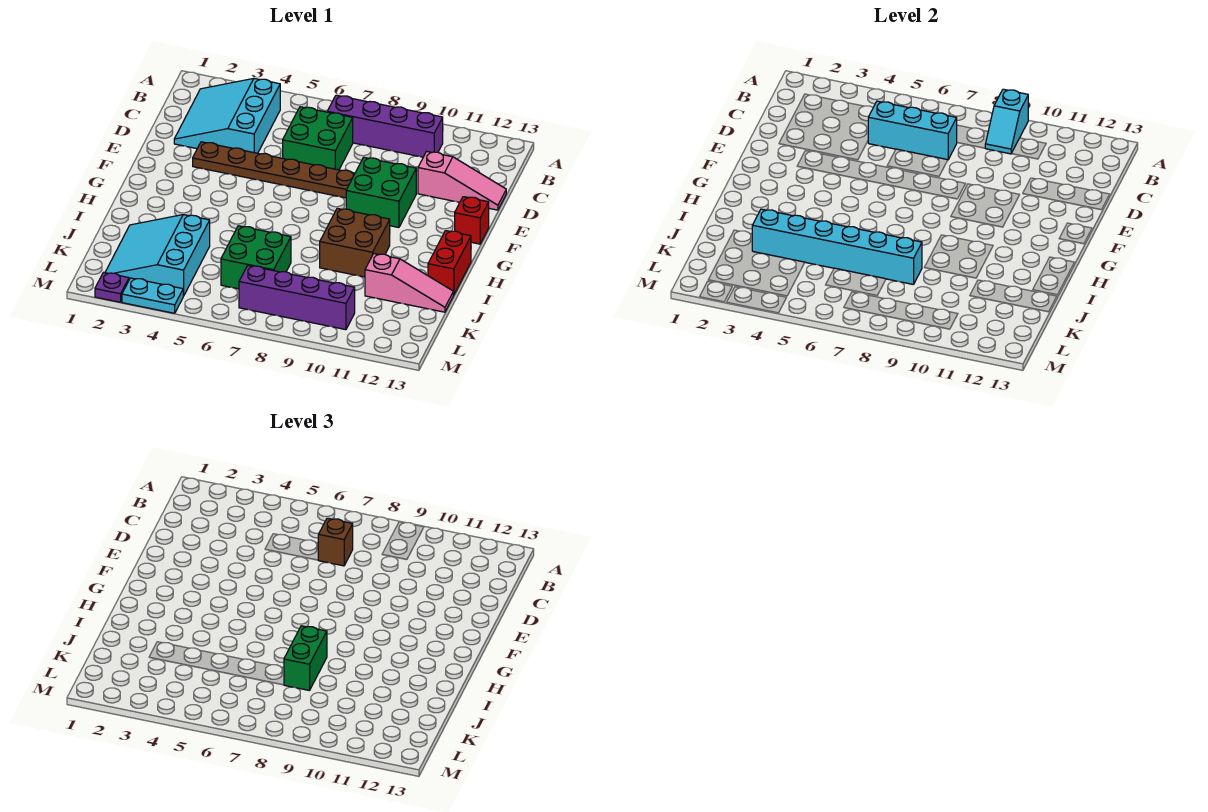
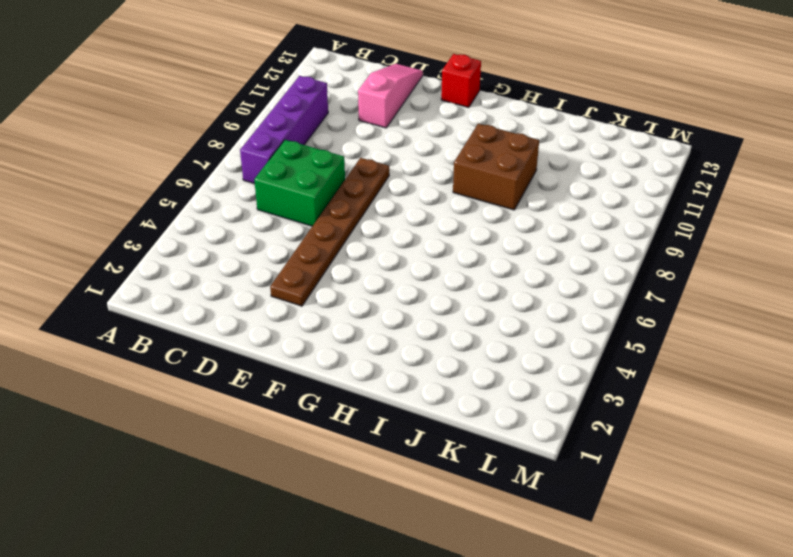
none -> cyan slope B2:D4 level 1 top 4
none -> green brick E9:F10 level 1
none -> red brick H13:I13 level 1

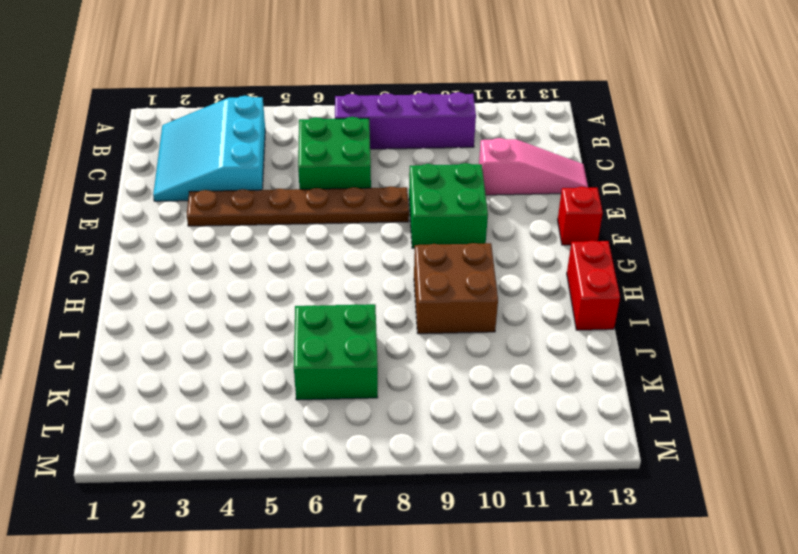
none -> cyan slope J2:L4 level 1 top 4
none -> pink slope J11:J13 level 1 top 11
none -> purple brick L7:L10 level 1

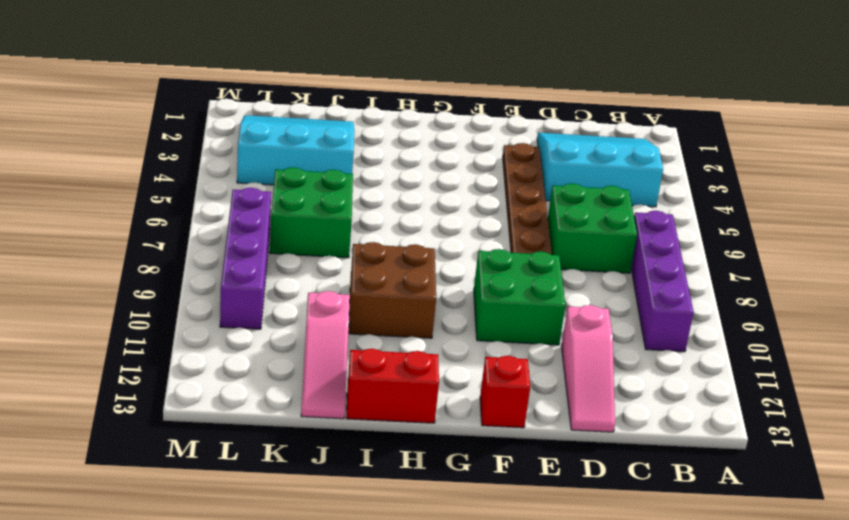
none -> purple plate M2 level 1
none -> cyan plate M3:M4 level 1
none -> cyan slope A9:B9 level 2 top A

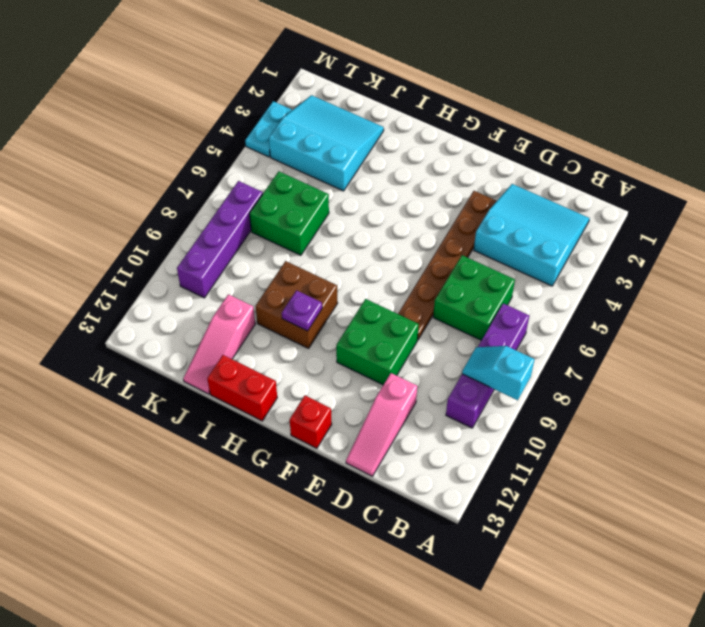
purple plate H10 level 2 -> purple plate M2 level 1
none -> cyan brick C5:C7 level 2
none -> cyan brick J3:J8 level 2
none -> brown brick C7 level 3

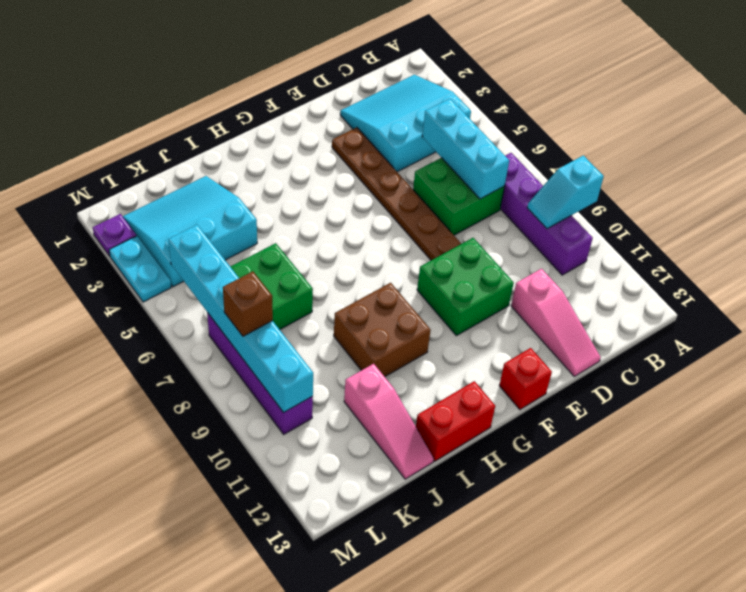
cyan brick L5:L10 level 2 -> cyan brick J3:J8 level 2
brown brick L8 level 3 -> brown brick C7 level 3
none -> green brick I8:J8 level 3

